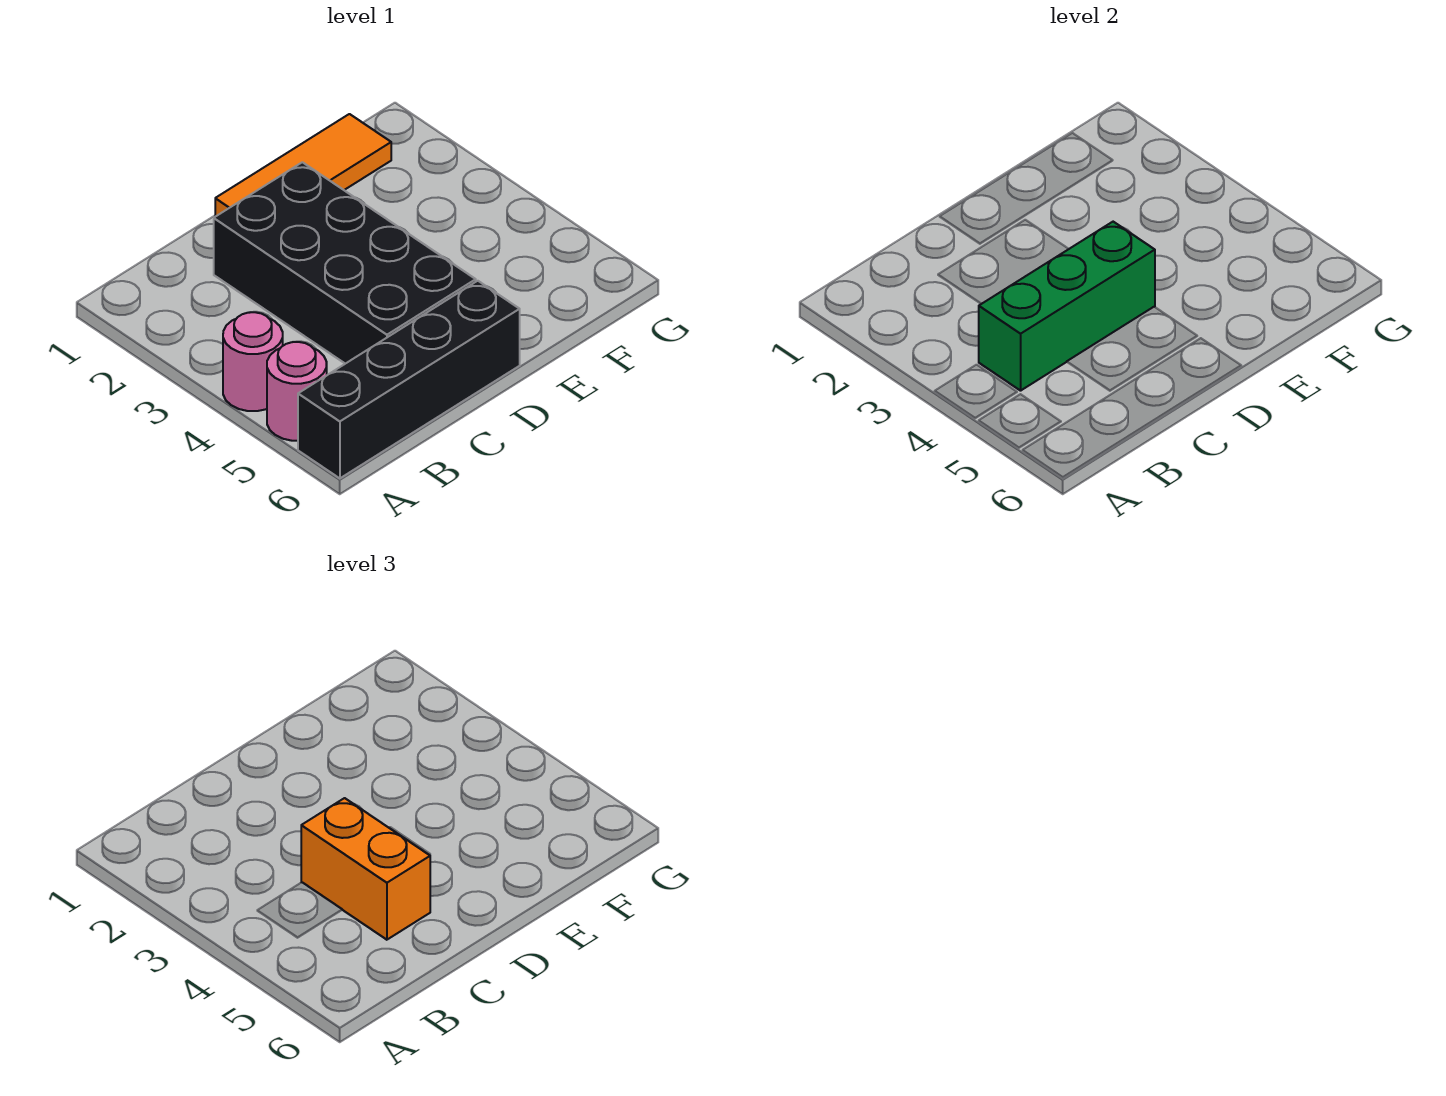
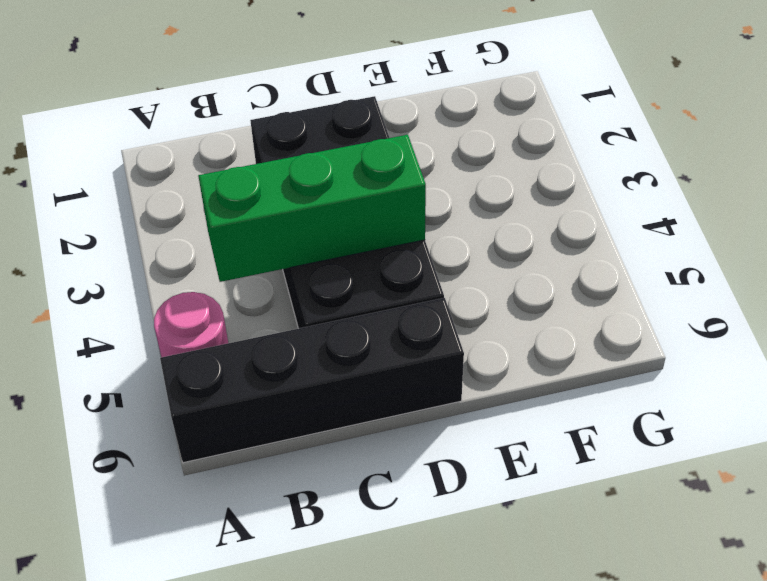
none -> pink round brick A4 level 1
none -> orange tile D1:F1 level 1

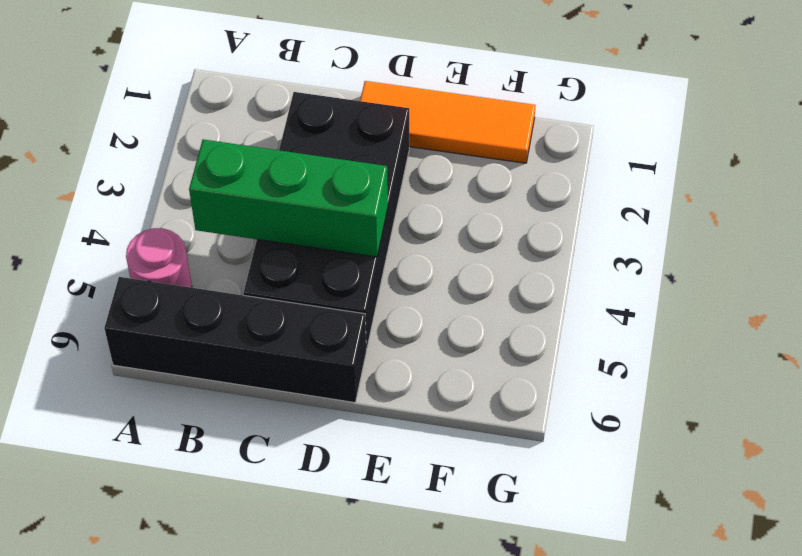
none -> pink round brick A4 level 1
none -> orange brick C4:C5 level 3

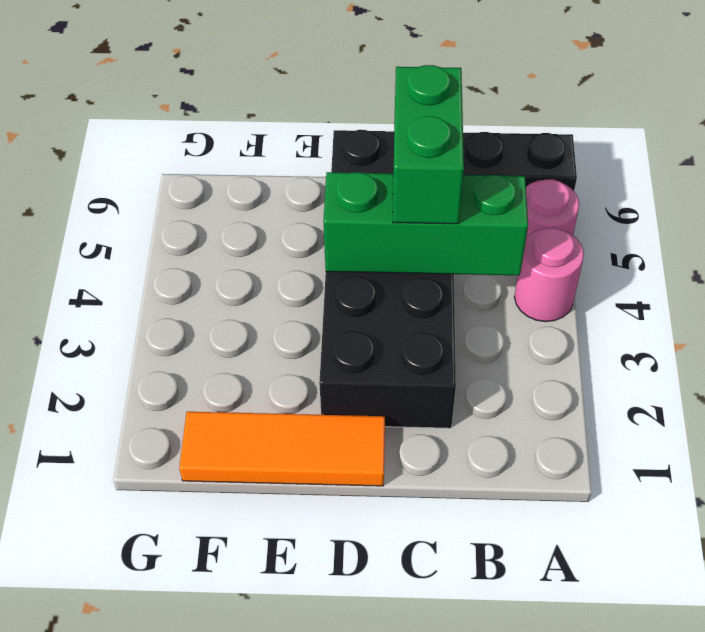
green brick C4:C5 level 3 -> orange brick C4:C5 level 3

